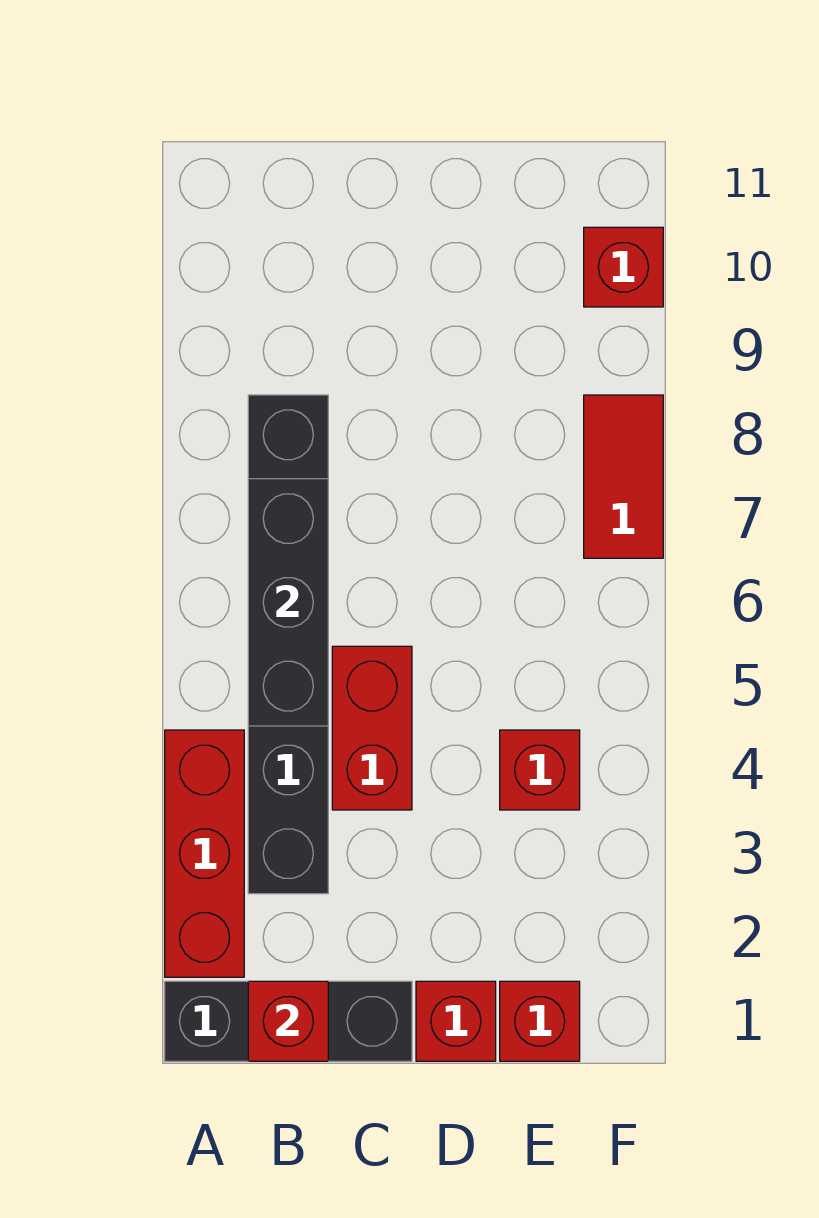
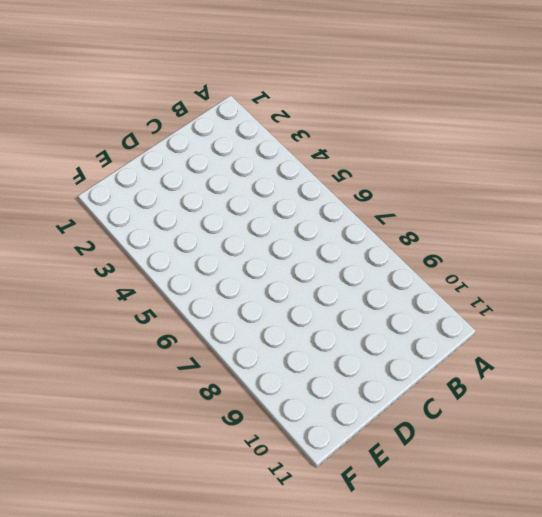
none -> black brick A1:C1 level 1
none -> red brick A2:A4 level 1

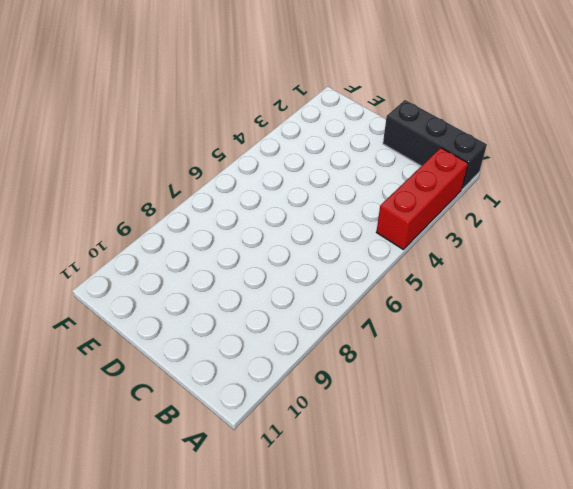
none -> black brick B3:B8 level 1
none -> red brick C4:C5 level 1

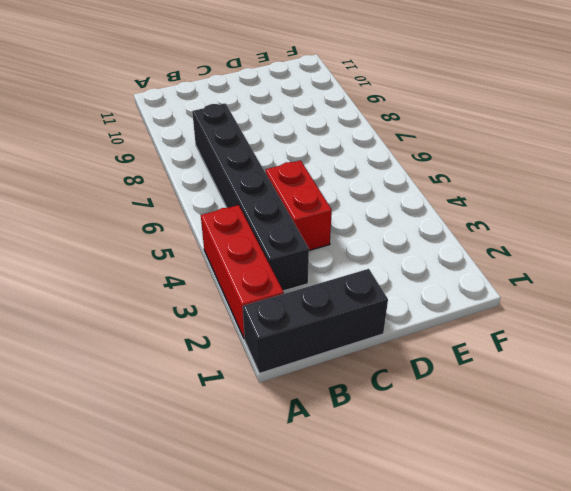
none -> red brick D1 level 1
none -> red brick E1 level 1

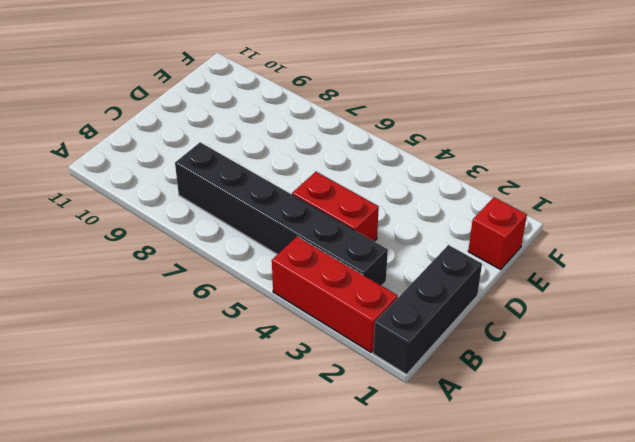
none -> red brick D1 level 1
none -> red brick E4 level 1

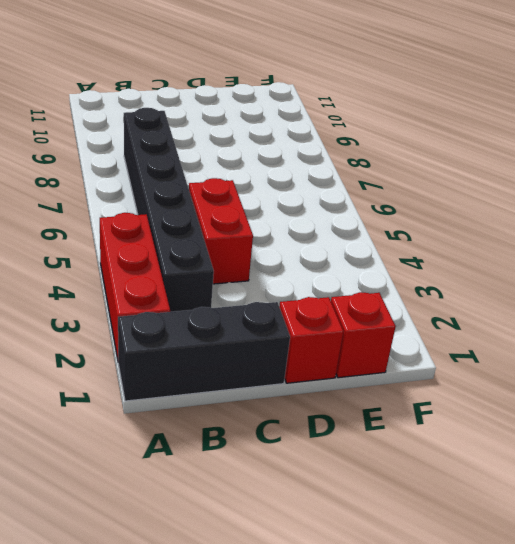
none -> red brick E4 level 1
none -> red tile F7:F8 level 1

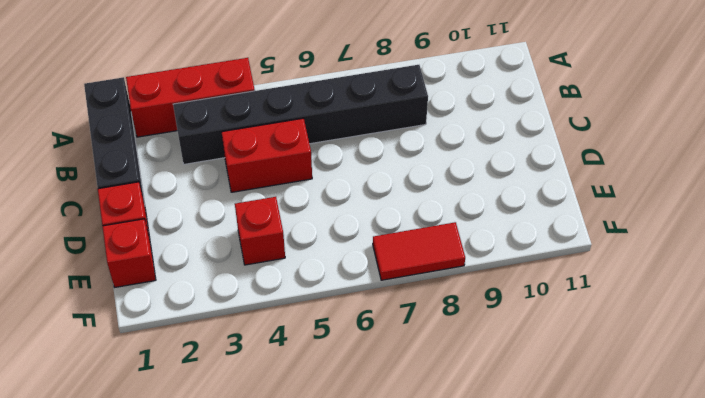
none -> red brick F10 level 1
none -> red brick B1 level 2

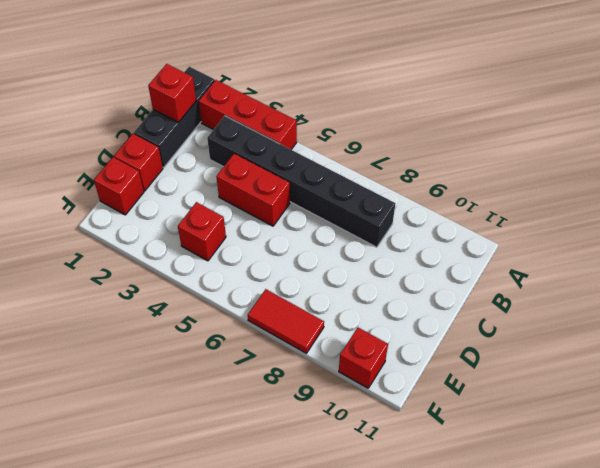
none -> black brick B5:B7 level 2

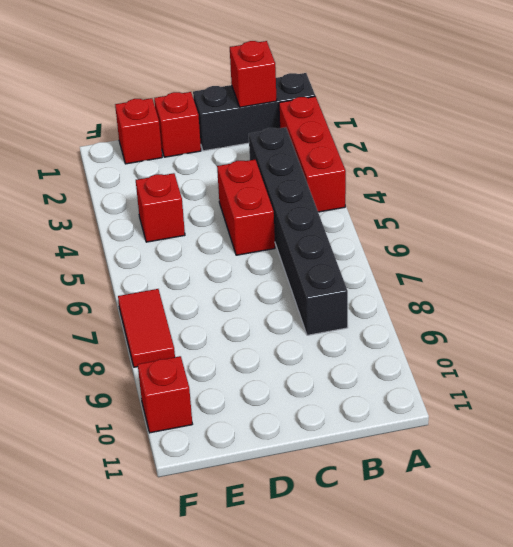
none -> black brick B5:B7 level 2

